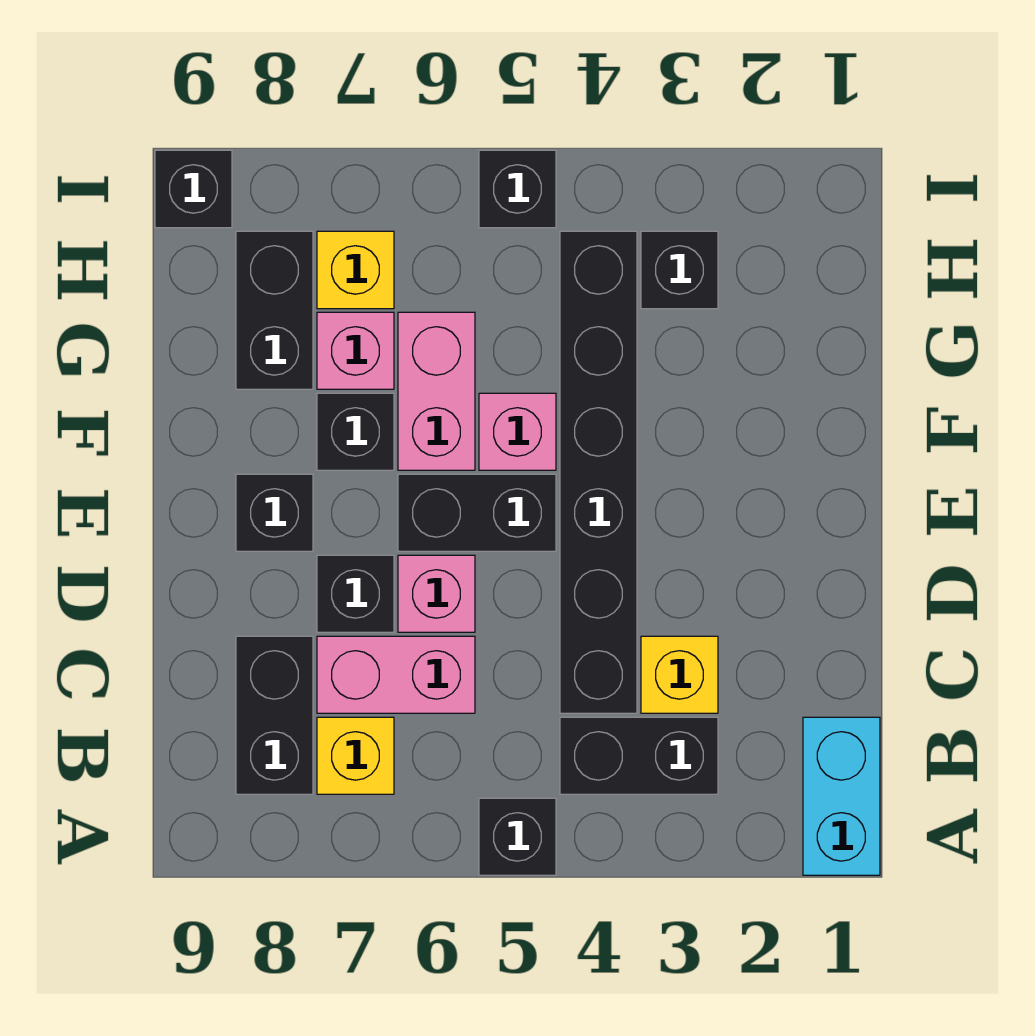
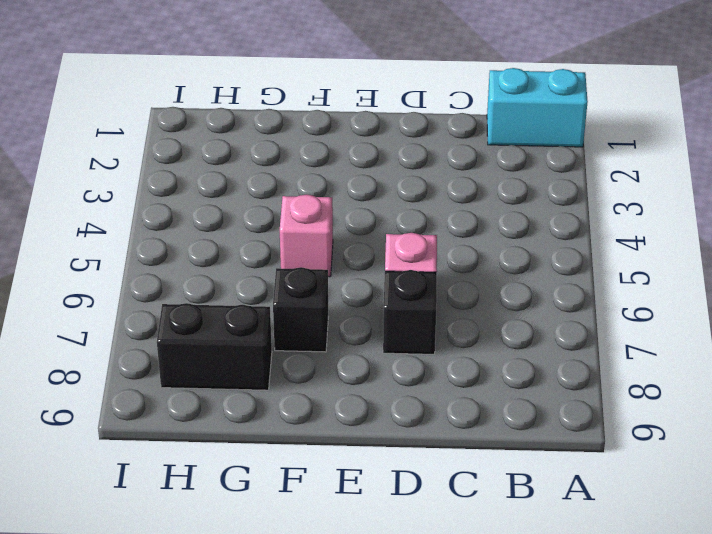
none -> black brick A5 level 1
none -> black brick B3:B4 level 1
none -> yellow brick B7 level 1

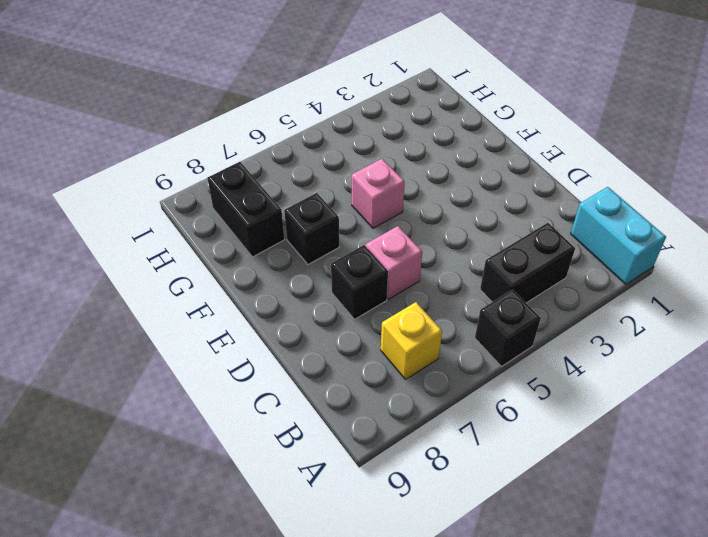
none -> black brick B8:C8 level 1
none -> yellow brick C3 level 1
none -> black brick C4:H4 level 1

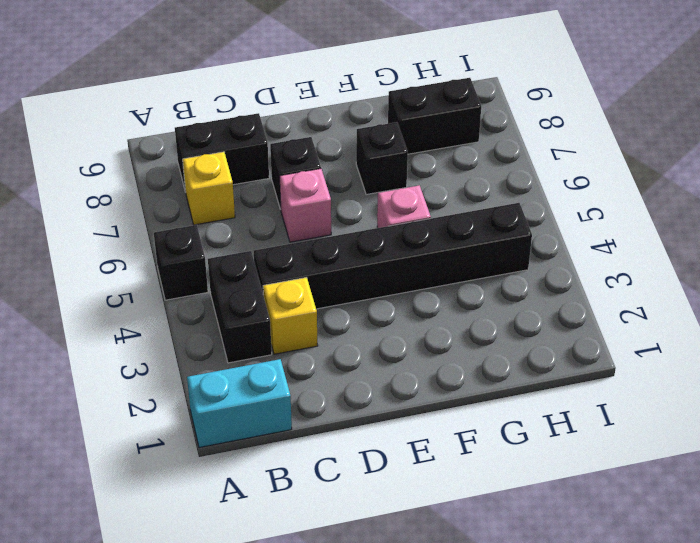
none -> pink brick C6:C7 level 1
none -> black brick E5:E6 level 1
none -> black brick E8 level 1

